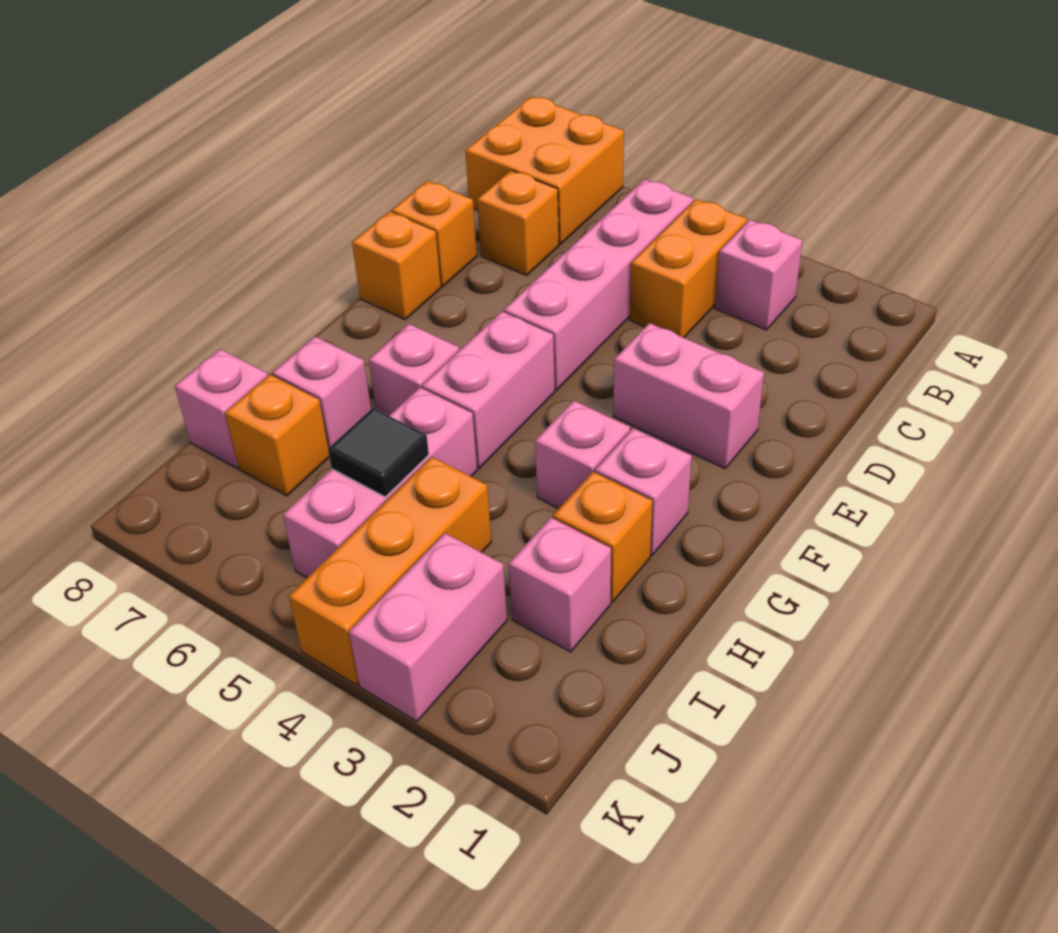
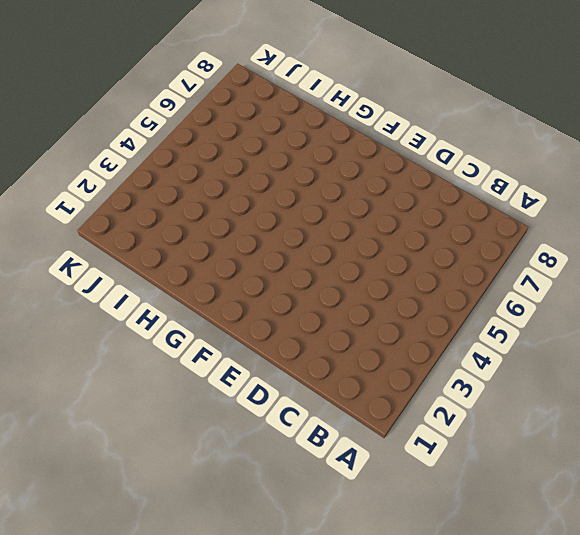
none -> orange brick A7:B8 level 1
none -> pink brick B3 level 1
none -> orange brick B4:C4 level 1

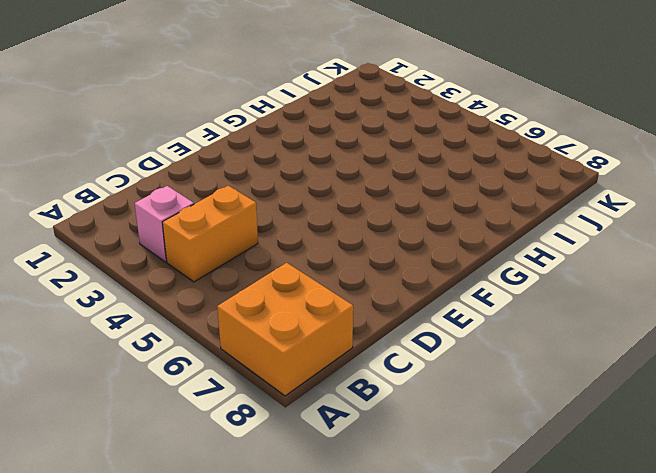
none -> pink brick B5:E5 level 1
none -> orange brick C7 level 1
none -> orange brick D8 level 1

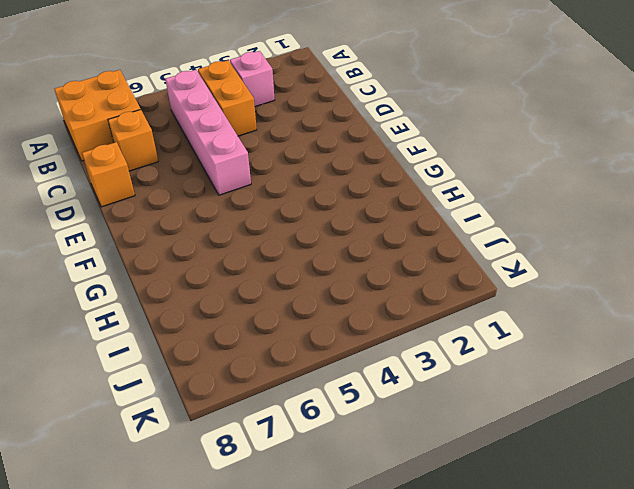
none -> pink brick E2:E3 level 1
none -> orange brick E8 level 1
none -> pink brick F5:G5 level 1

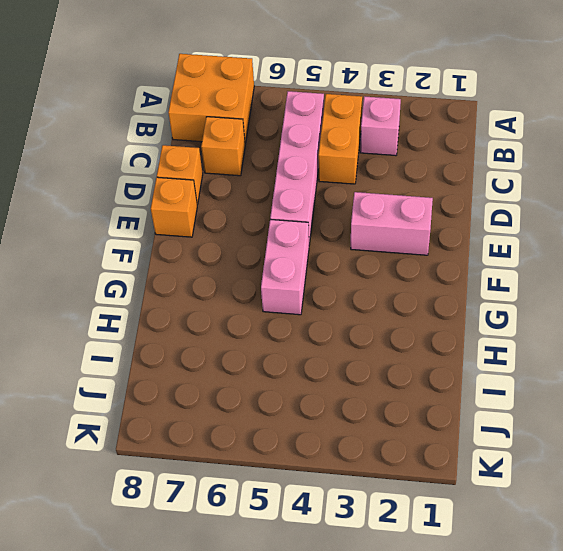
none -> pink brick G2 level 1
none -> pink brick G3 level 1
none -> pink brick G6 level 1

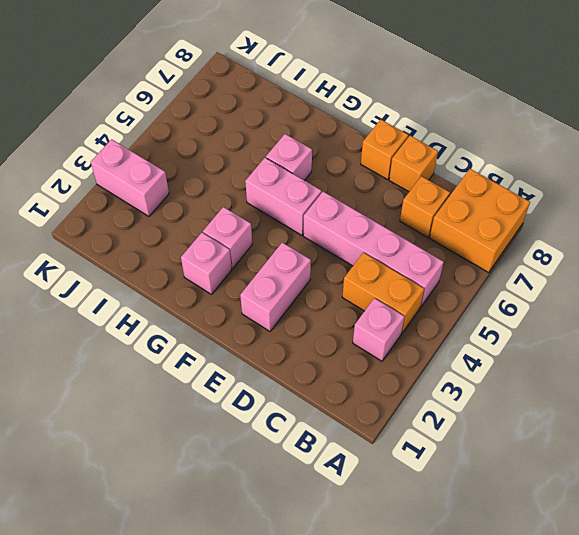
none -> orange brick H2 level 1
none -> pink brick H5:J5 level 1
none -> pink brick H7 level 1

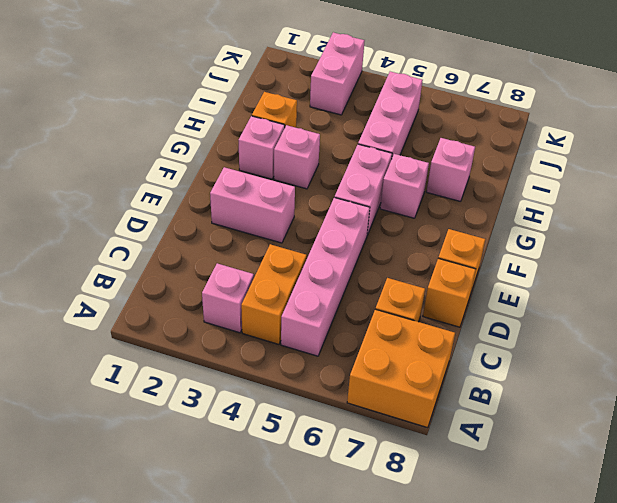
none -> pink brick I2 level 1
none -> orange brick I4:K4 level 1
none -> orange brick I7 level 1

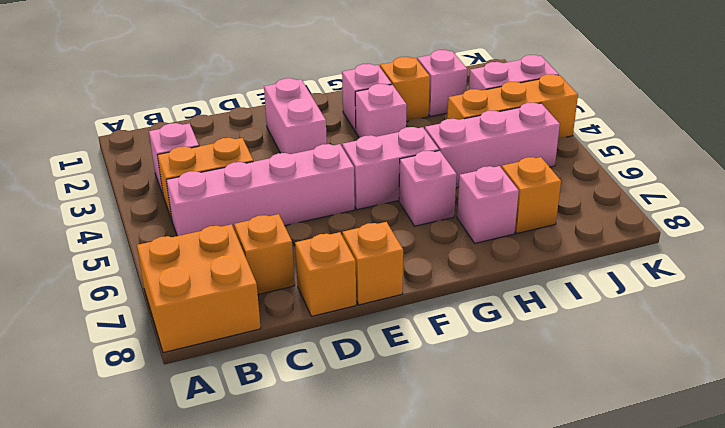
none -> pink brick I8 level 1
none -> black tile I5 level 2

